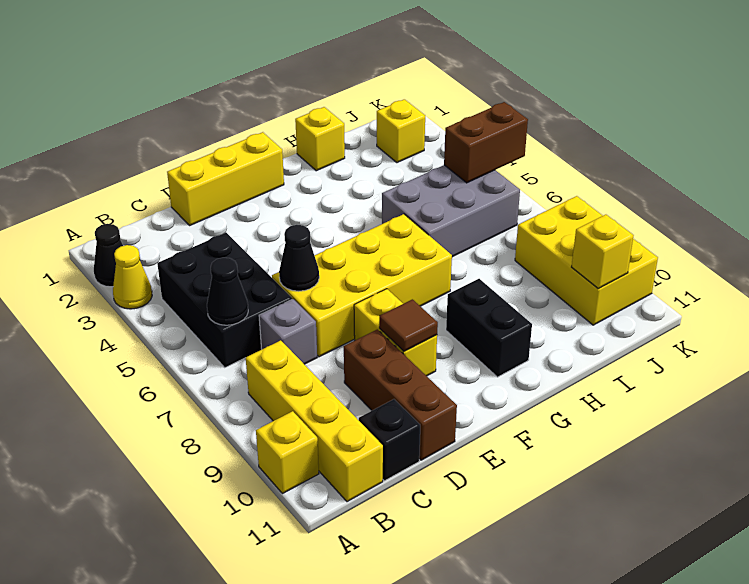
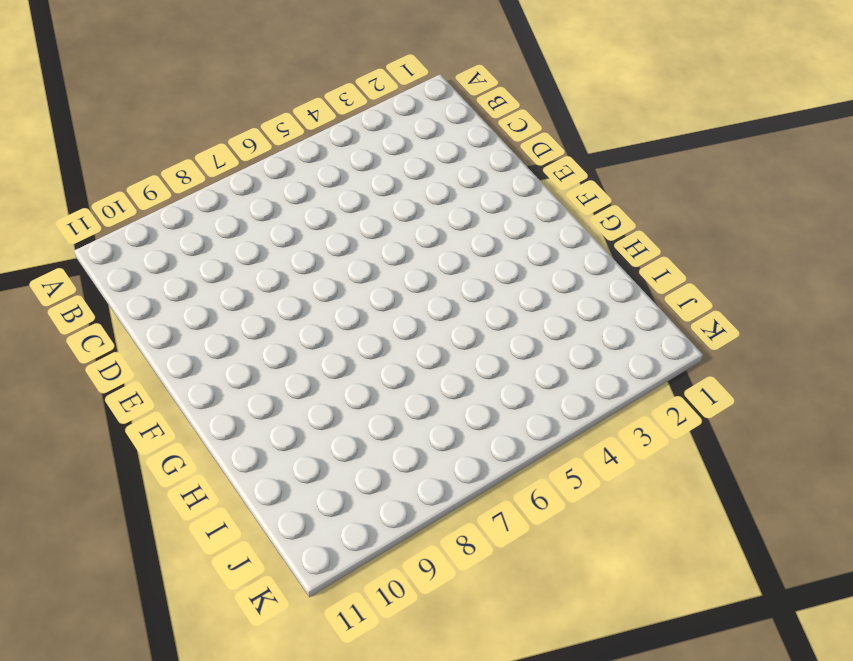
none -> black cone A2 level 1
none -> yellow cone A3 level 1
none -> yellow brick A10 level 1

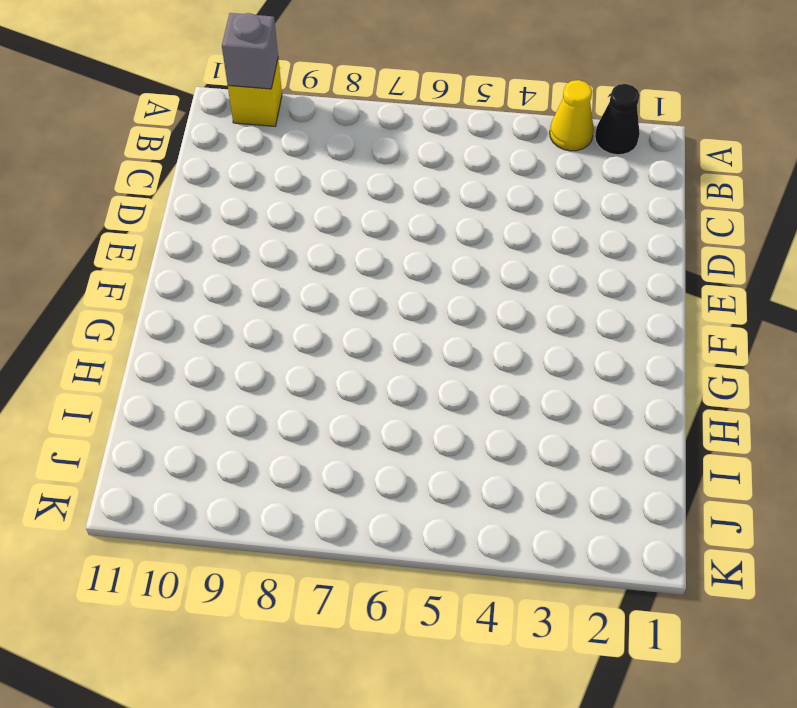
grey brick A10 level 2 -> grey brick C7 level 1
none -> black brick B4:C6 level 1
none -> yellow brick B8:B11 level 1
none -> black brick C11 level 1

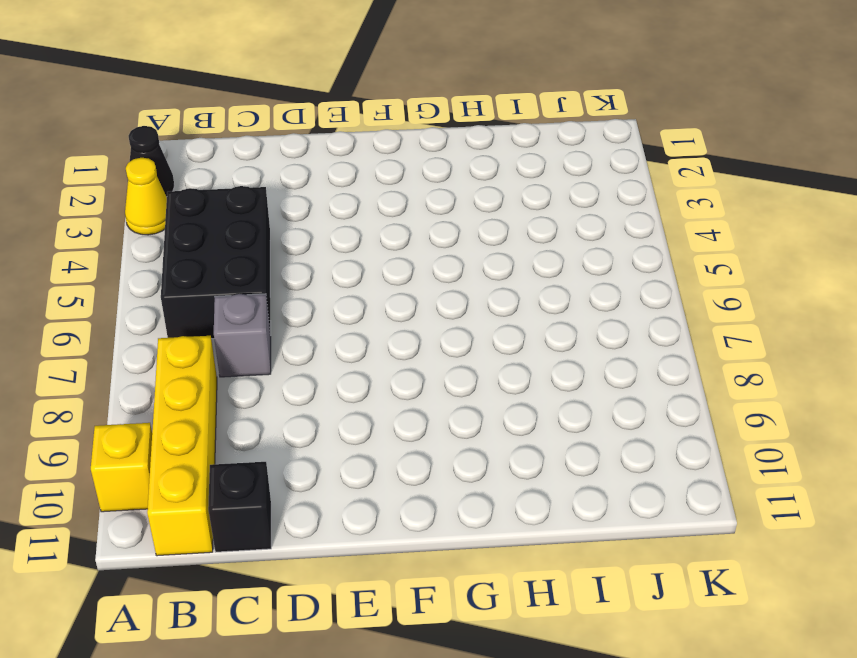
none -> yellow brick D1:F1 level 1
none -> yellow brick D6:G7 level 1
none -> brown brick D9:D11 level 1

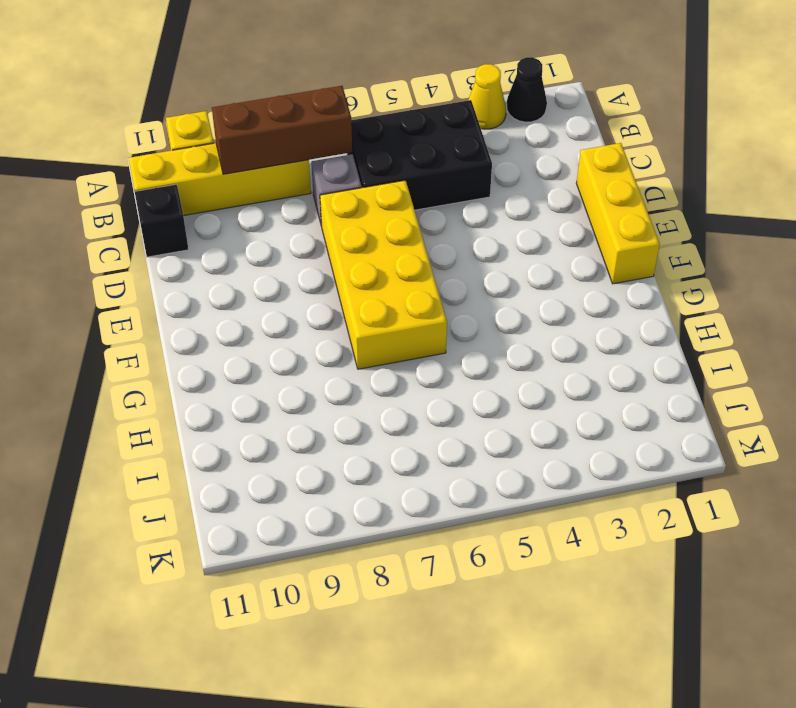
brown brick B7:B9 level 2 -> brown brick D9:D11 level 1
none -> yellow brick E8:E9 level 1
none -> black brick G9:G10 level 1
none -> yellow brick H1 level 1

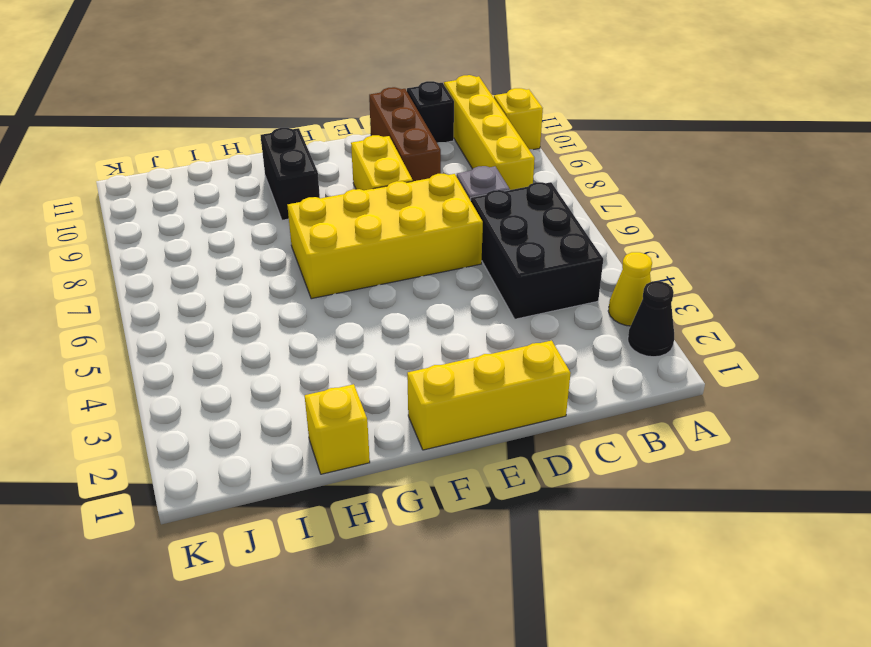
none -> grey brick H5:J6 level 1
none -> yellow brick J2 level 1
none -> yellow brick J8:K10 level 1

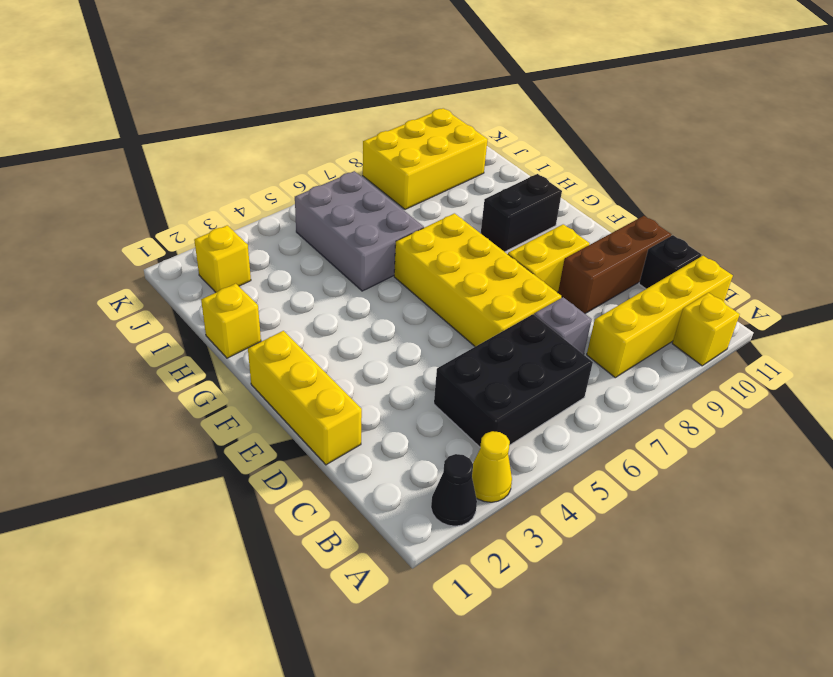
none -> black cone B6 level 2
none -> black cone D6 level 2
none -> brown tile E9 level 2

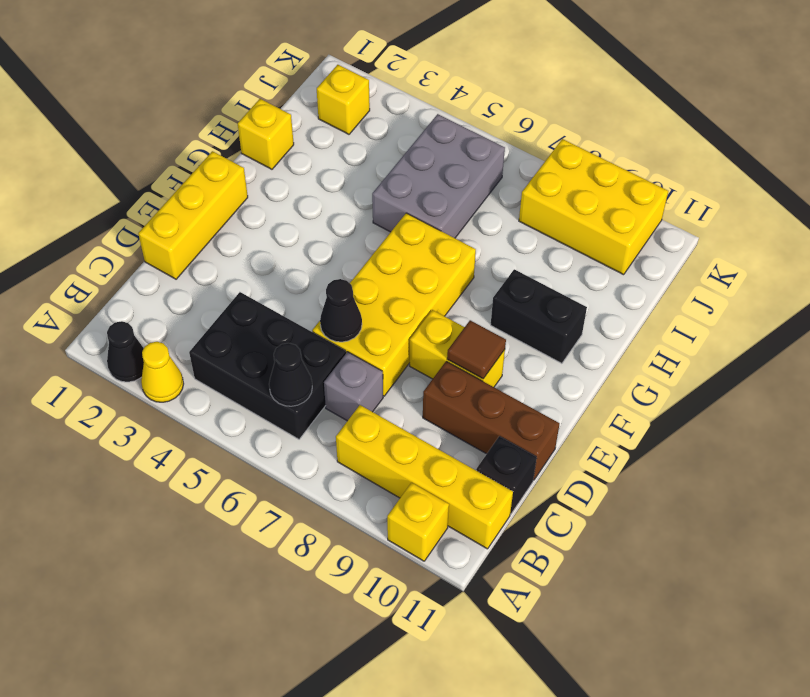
none -> brown brick J5:K5 level 2
none -> yellow brick J10 level 2

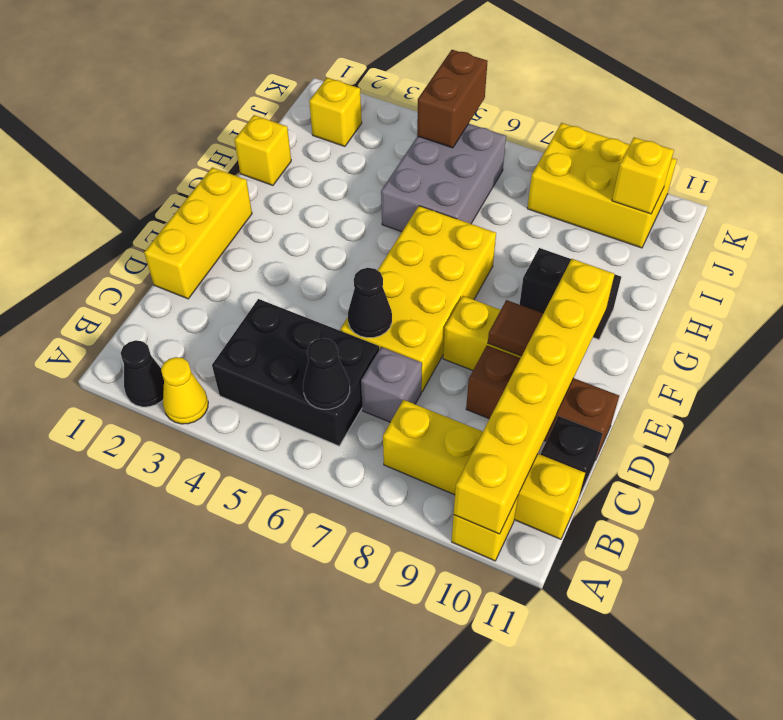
yellow brick A10:F10 level 2 -> none

